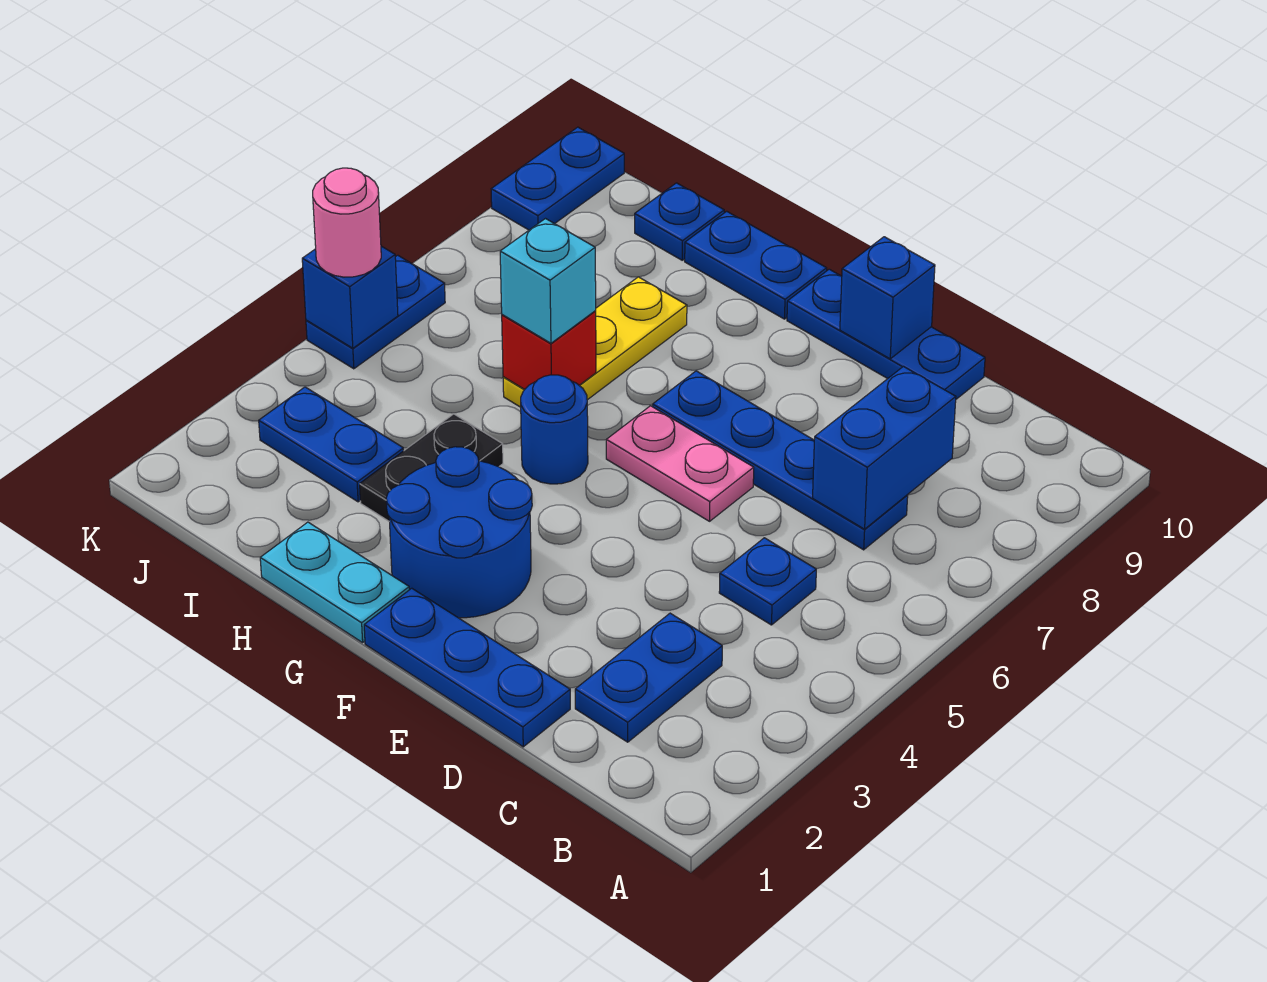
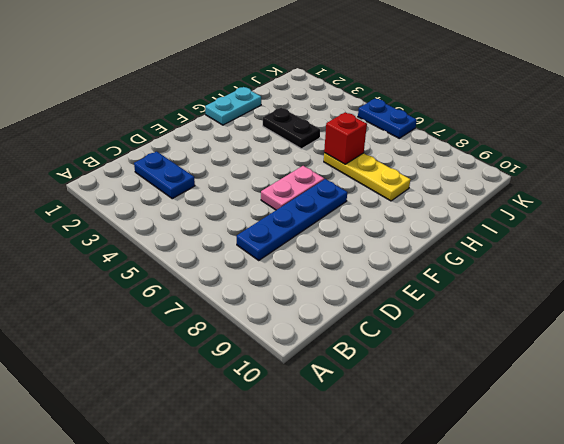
none -> blue plate C5 level 1
none -> blue plate D1:F1 level 1
none -> blue plate D10:F10 level 1

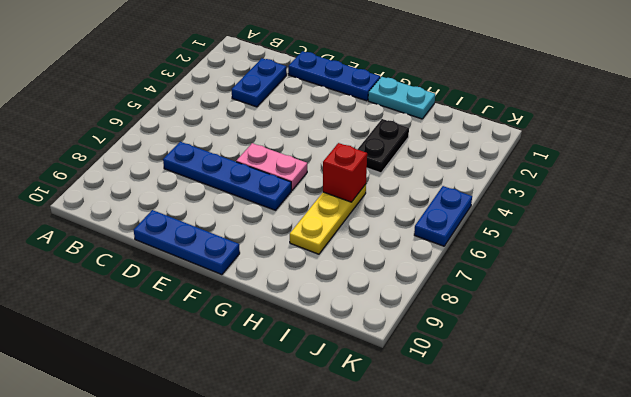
none -> blue plate C5 level 1
none -> blue round brick F2:G3 level 1
none -> blue round brick G5 level 1

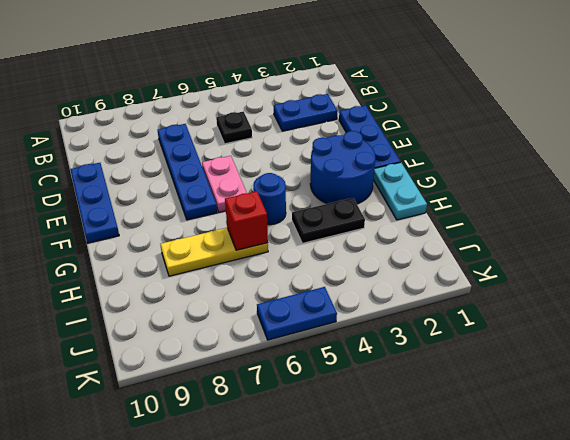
black plate C5 level 1 -> blue plate C5 level 1
none -> blue plate G10:H10 level 1
none -> blue plate I3:J3 level 1
none -> blue plate I10 level 1

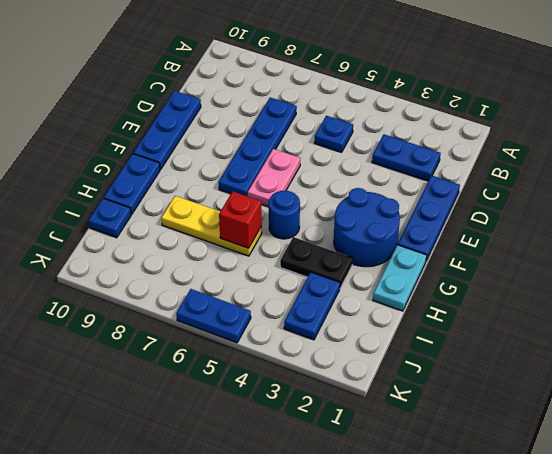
none -> blue plate K9:K10 level 1
none -> blue brick C7:C8 level 2
none -> blue brick E10 level 2

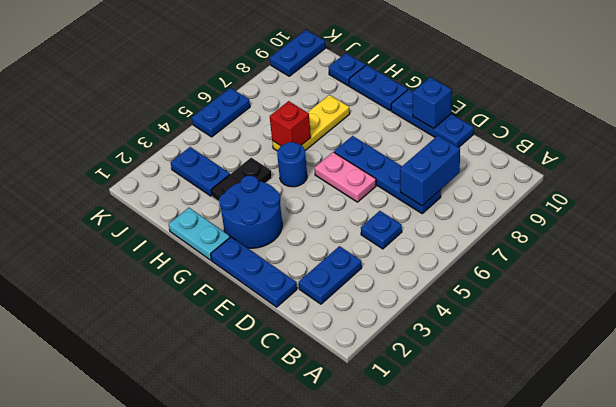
none -> blue brick K5 level 2
none -> cyan brick H6 level 3
none -> pink round brick K5 level 3

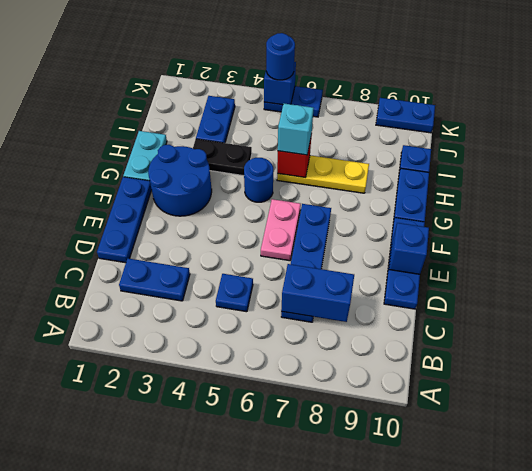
blue round brick K5 level 3 -> pink round brick K5 level 3

